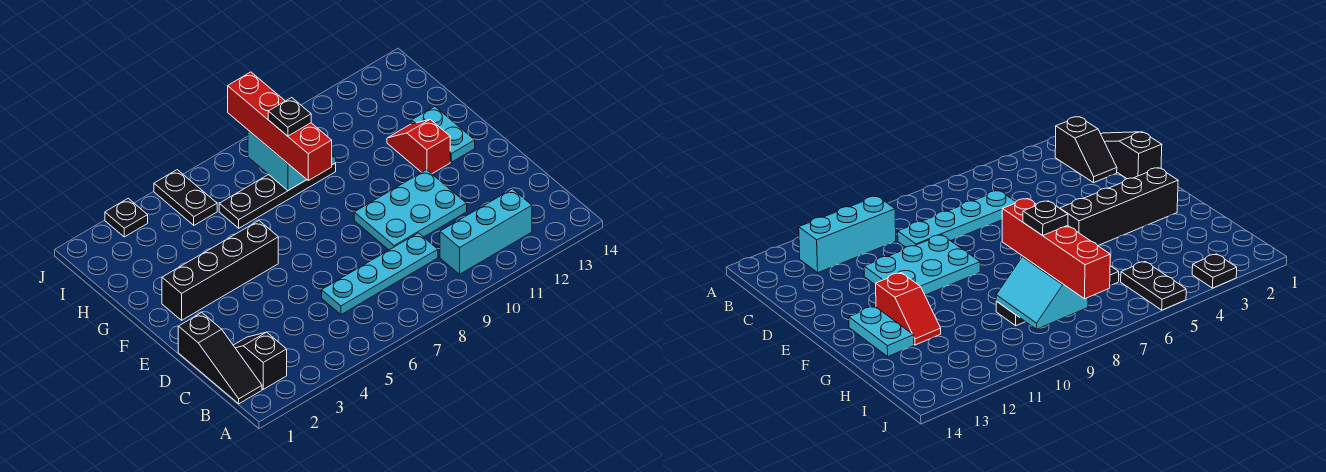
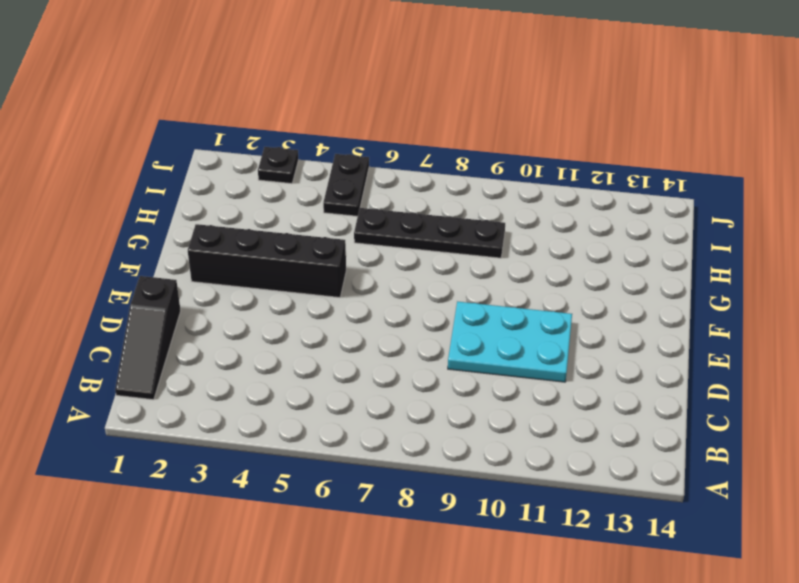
none -> black slope B2:C2 level 1 top B
none -> cyan brick B10:B12 level 1
none -> cyan plate C6:C9 level 1

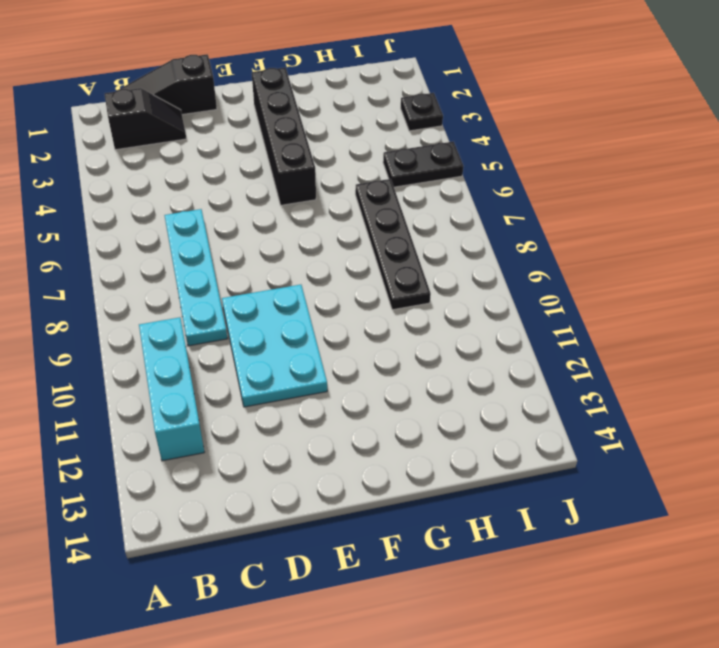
none -> red slope F12:G12 level 1 top F
none -> cyan plate F13:G13 level 1
none -> cyan slope H8:I9 level 2 top 8

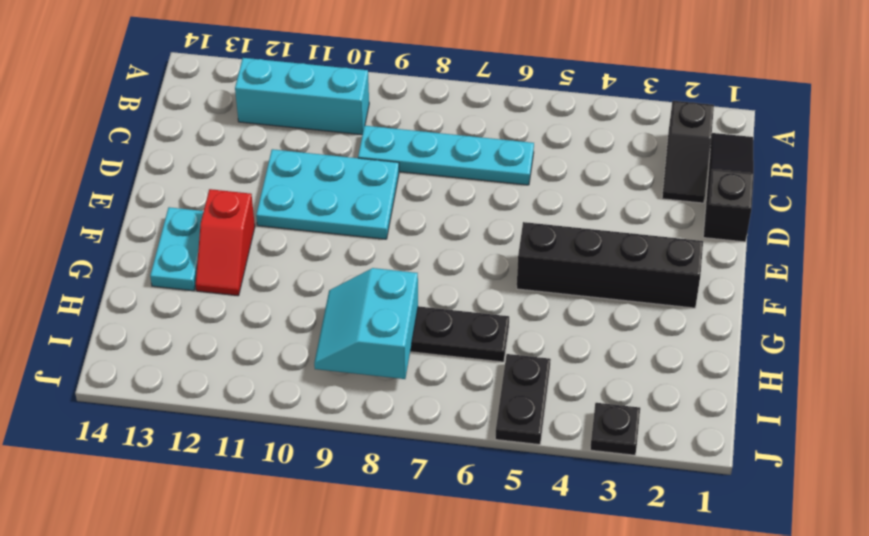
none -> red brick G8:J8 level 3
none -> black plate H8 level 4

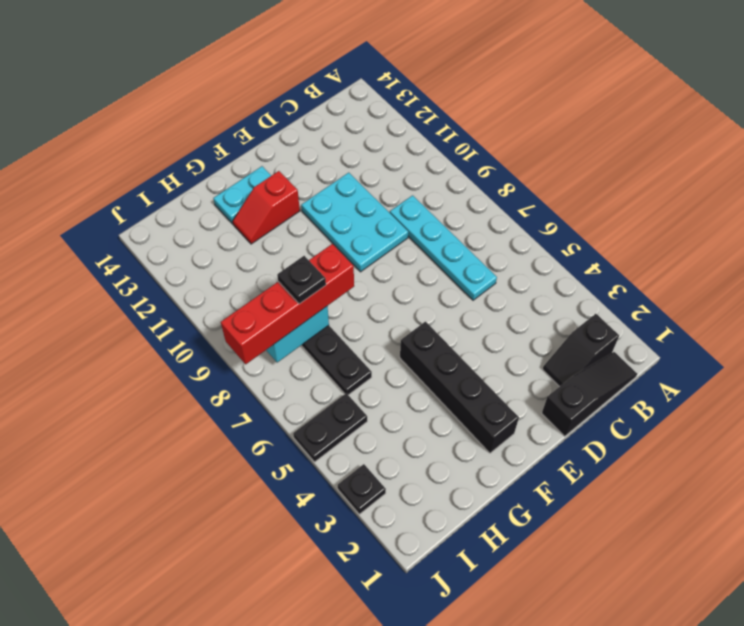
none -> cyan brick B10:B12 level 1

